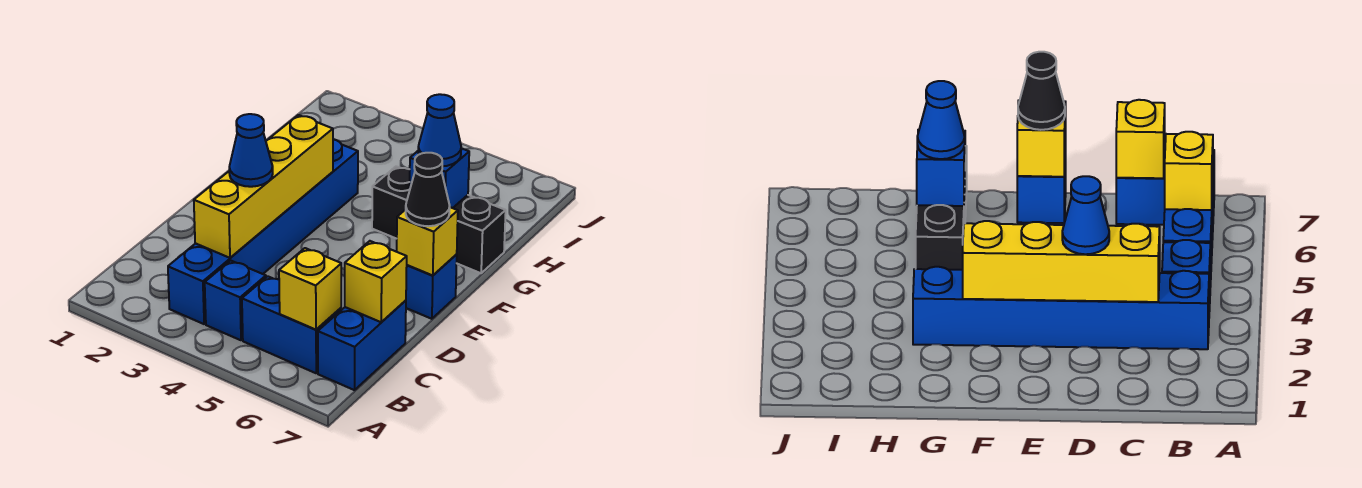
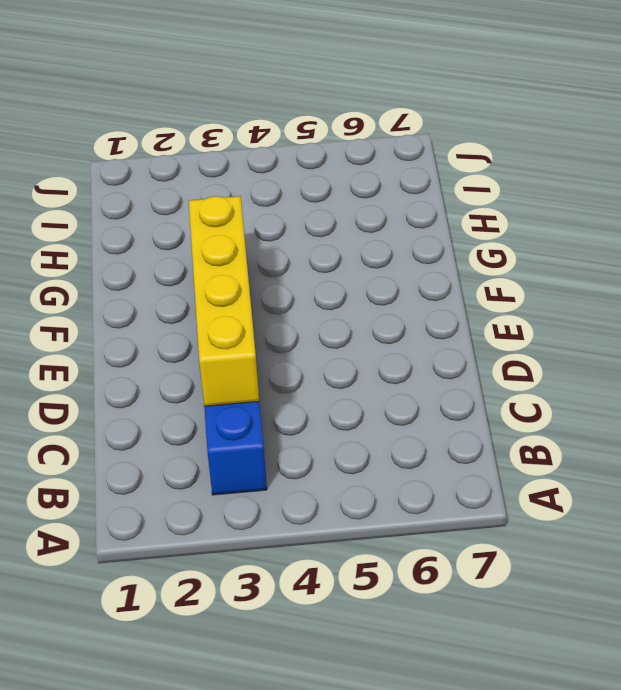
none -> blue brick B4 level 1
none -> blue brick B5:B6 level 1
none -> blue brick B7:C7 level 1

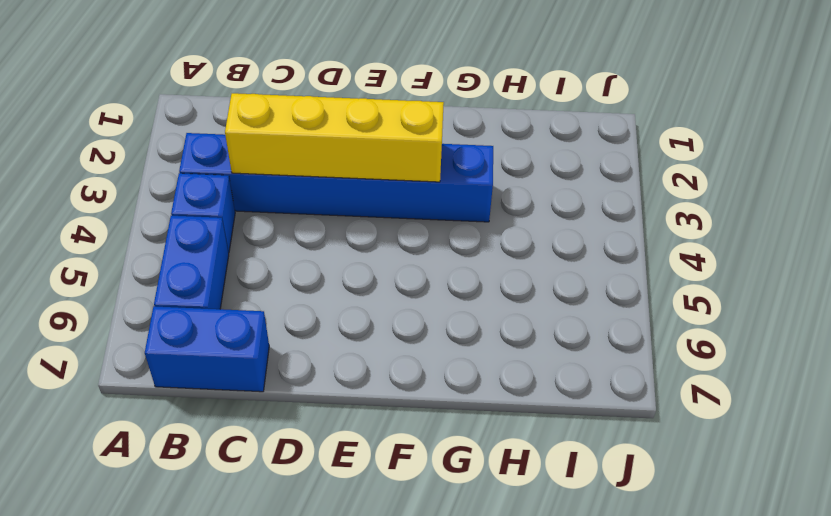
none -> blue brick E7 level 1
none -> black brick G5:G7 level 1
none -> yellow brick B6 level 2

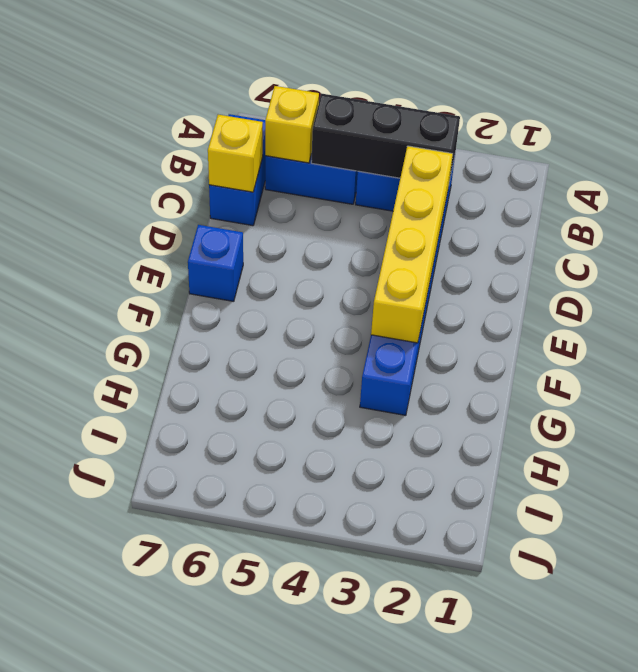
black brick B3:B5 level 2 -> black brick G5:G7 level 1
none -> yellow brick E7 level 2
none -> blue brick G6 level 2
none -> blue cone D3 level 3

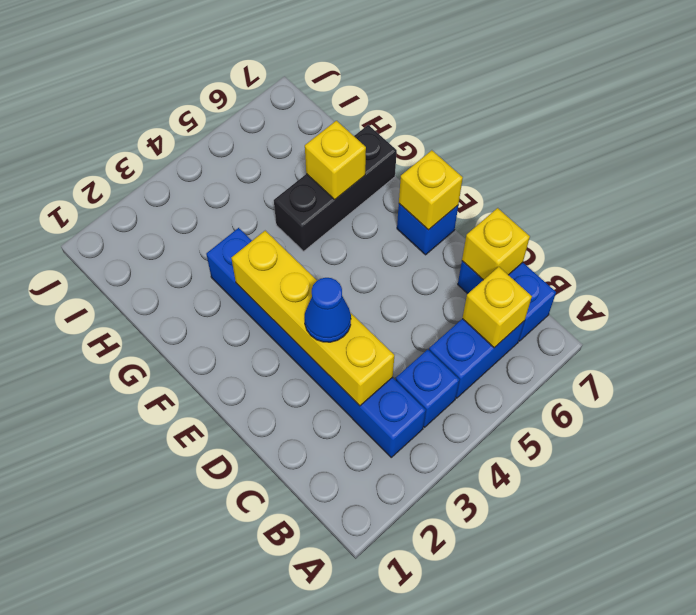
yellow brick G6 level 2 -> blue brick G6 level 2
none -> black cone E7 level 3
none -> blue cone G6 level 3

